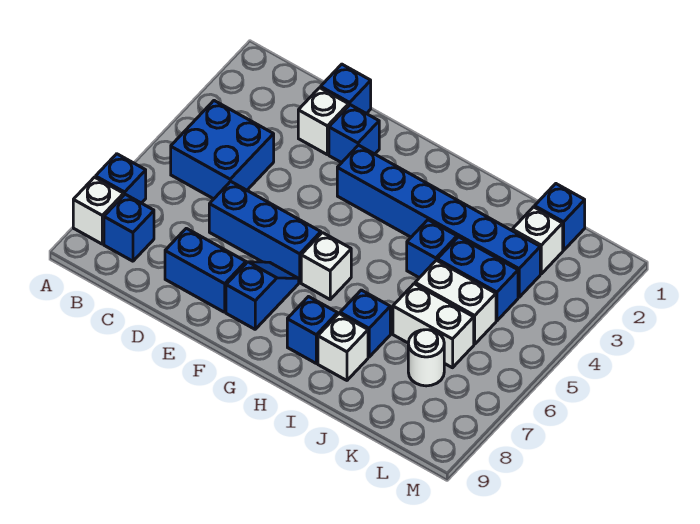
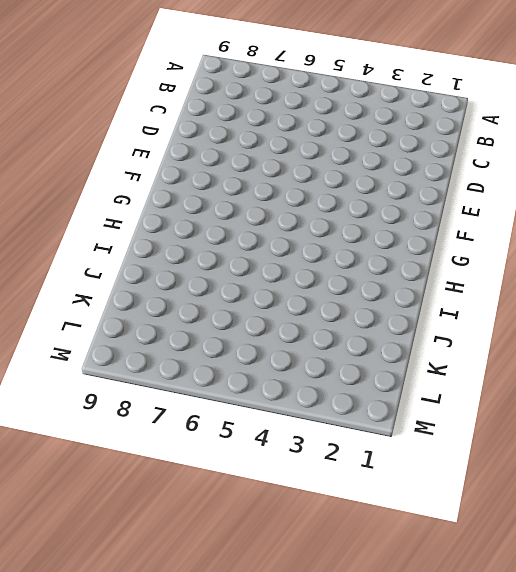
none -> blue brick A7 level 1
none -> white brick A8 level 1
none -> blue brick B4:C5 level 1

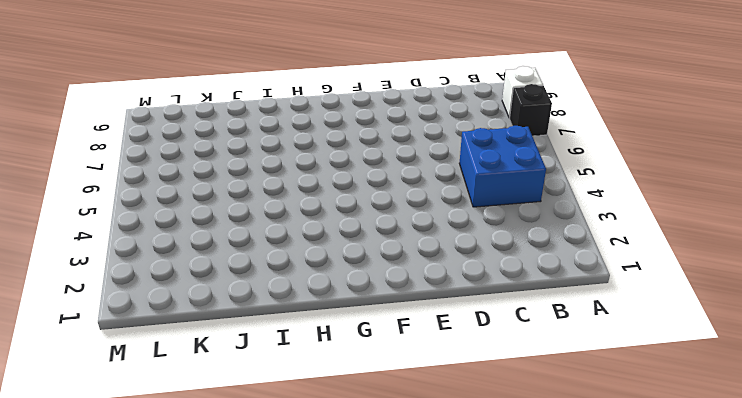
black brick A7 level 1 -> blue brick A7 level 1
none -> blue brick B8 level 1
none -> blue brick D1 level 1
none -> white brick D2 level 1

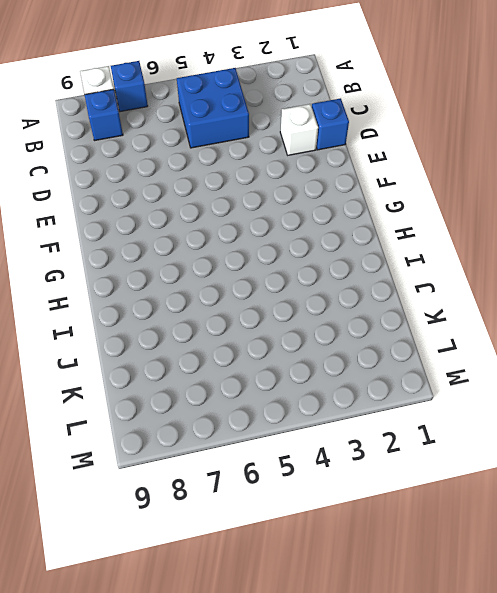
none -> blue brick D6:F6 level 1
none -> blue brick D8:E8 level 1
none -> blue brick E2 level 1

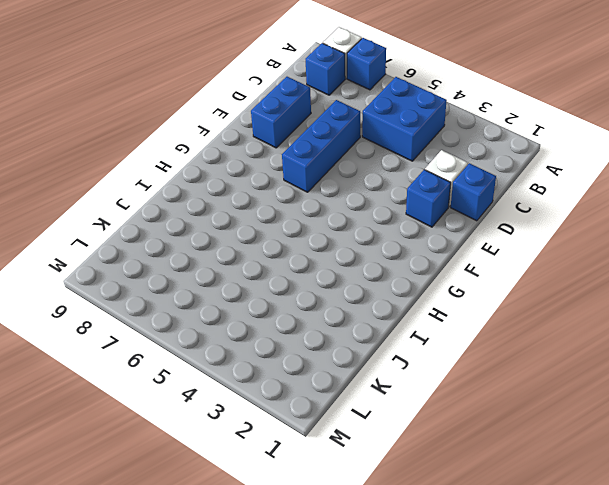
none -> blue brick F3:K3 level 1
none -> blue slope F7:F8 level 1 top 8
none -> white brick G6 level 1

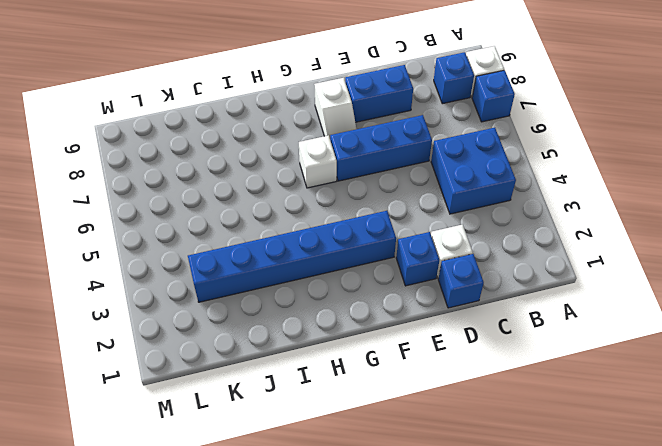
white slope F7:F8 level 1 top 8 -> blue slope F7:F8 level 1 top 8
none -> blue brick H8 level 1
none -> blue brick I4 level 1
none -> blue brick I7 level 1

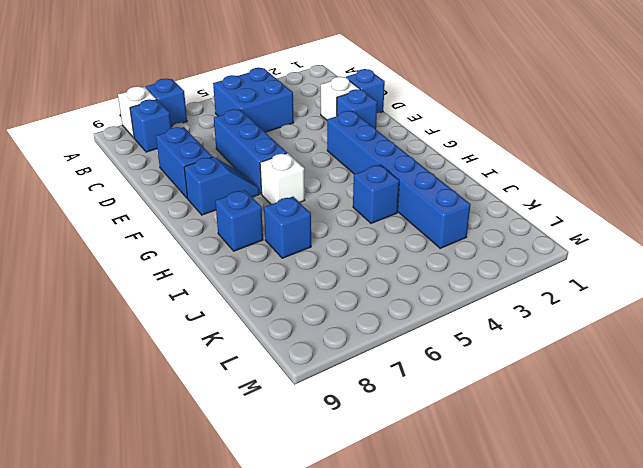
none -> white brick I8 level 1
none -> blue brick J4:K4 level 1
none -> white brick J5:K5 level 1

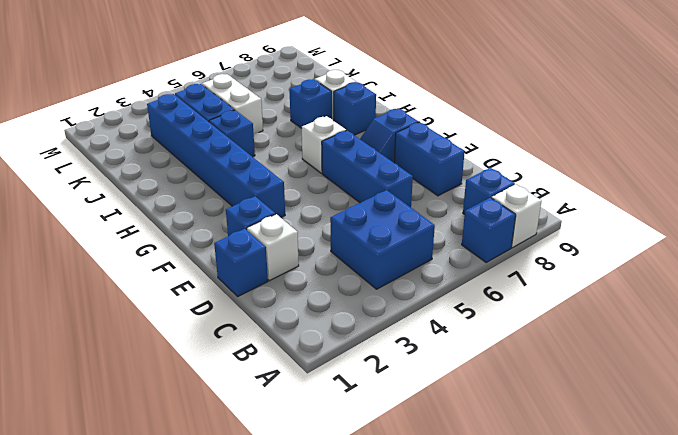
none -> white brick J6:K6 level 1
none -> blue brick K1 level 1
none -> white brick K2 level 1

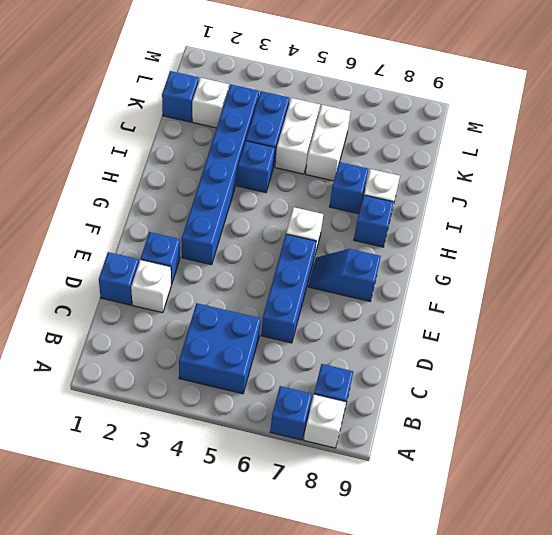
none -> blue brick D8:E8 level 1
none -> white round brick K7 level 1

